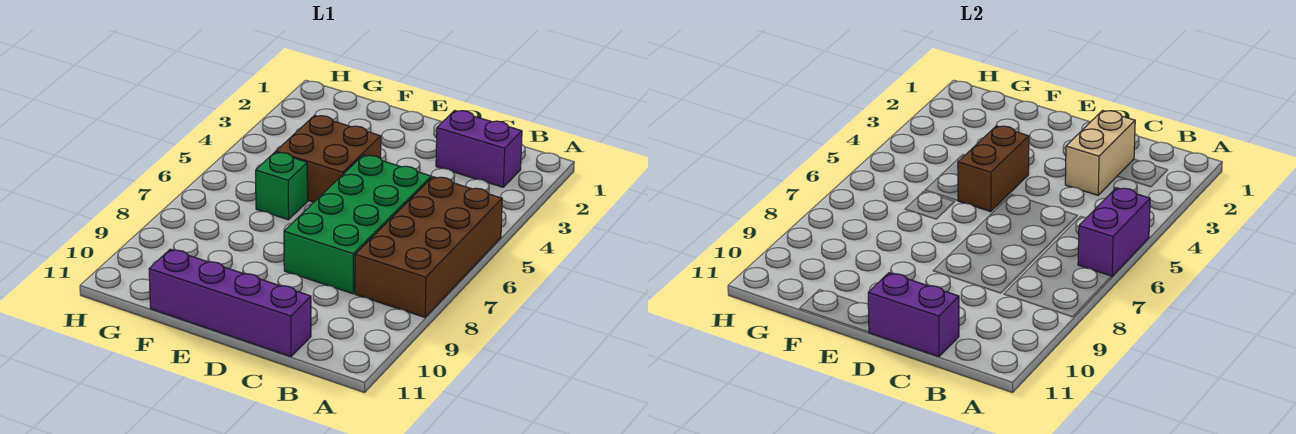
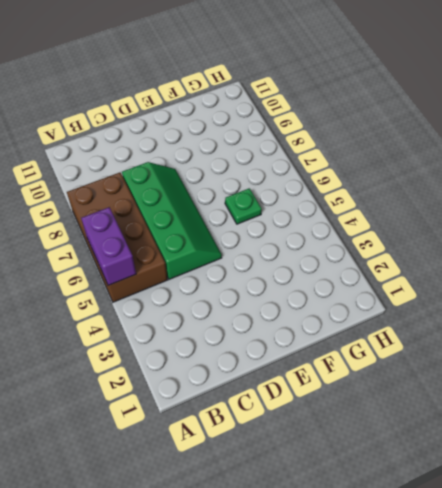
green slope C5:D8 level 1 top C -> green brick C5:D8 level 1
green plate F6 level 1 -> green brick F6 level 1
none -> purple brick B2:C2 level 1
none -> purple brick C11:F11 level 1

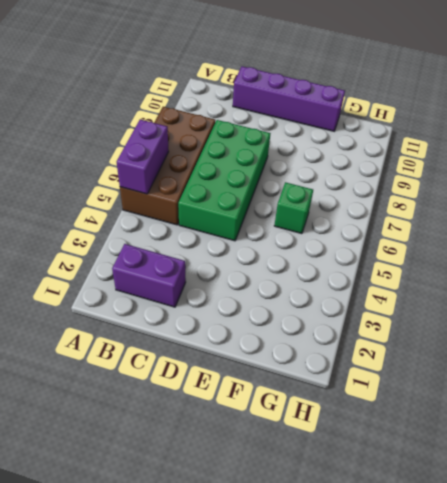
none -> brown brick E4:F5 level 1
none -> tan brick C2:C3 level 2

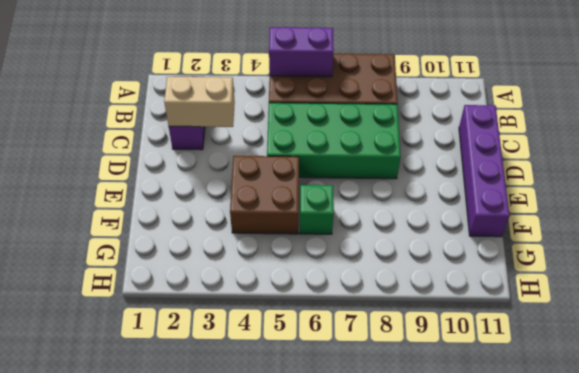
none -> purple brick C11:D11 level 2
none -> brown brick E4:E5 level 2

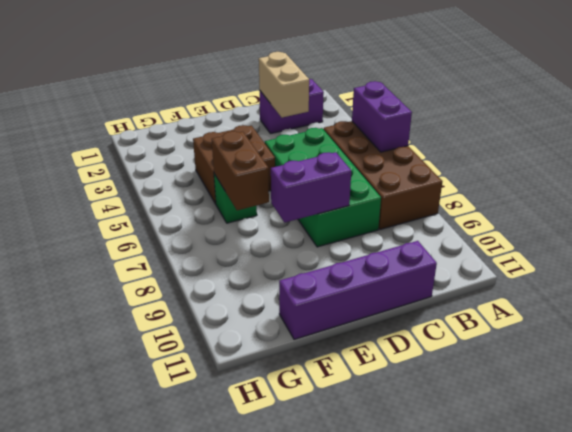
purple brick D8:E8 level 2 -> purple brick C11:D11 level 2
brown brick F6:F7 level 2 -> brown brick E4:E5 level 2

